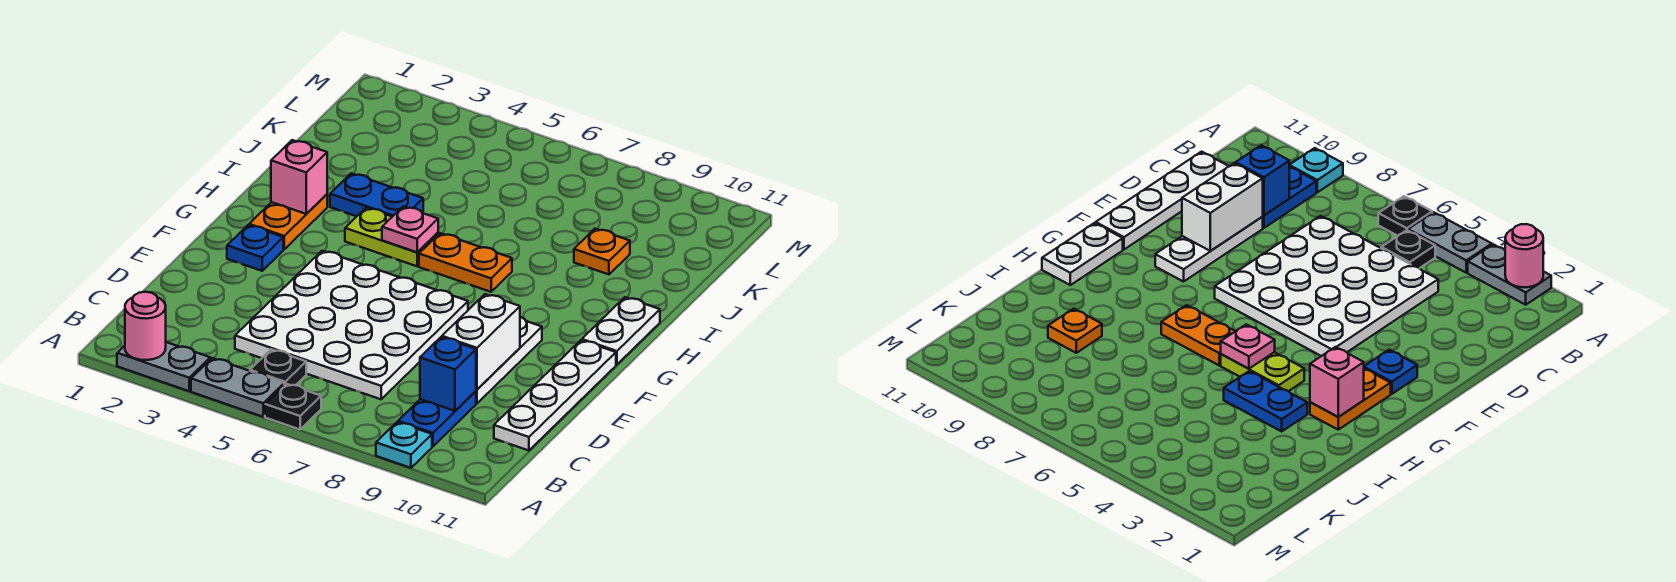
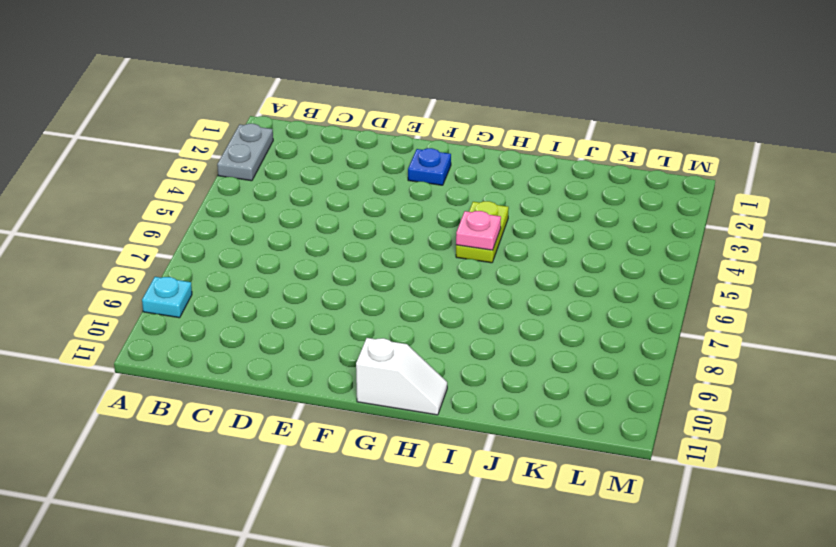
white slope G11:H11 level 1 top G -> white plate G11:H11 level 1
none -> grey plate A4:A5 level 1
none -> black plate A6 level 1
none -> black plate B5 level 1

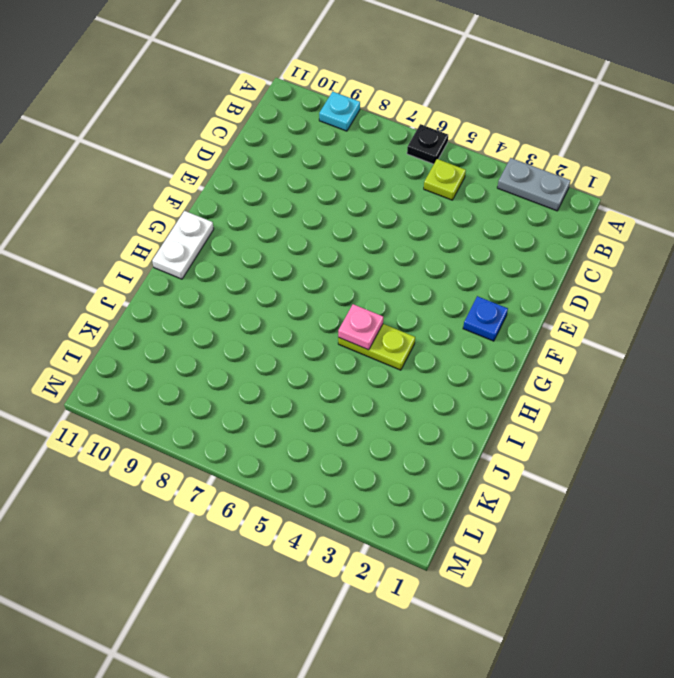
lime plate B5 level 1 -> black plate B5 level 1
none -> grey plate A4:A5 level 1
none -> blue plate B9:C9 level 1
none -> white plate C4:F7 level 1

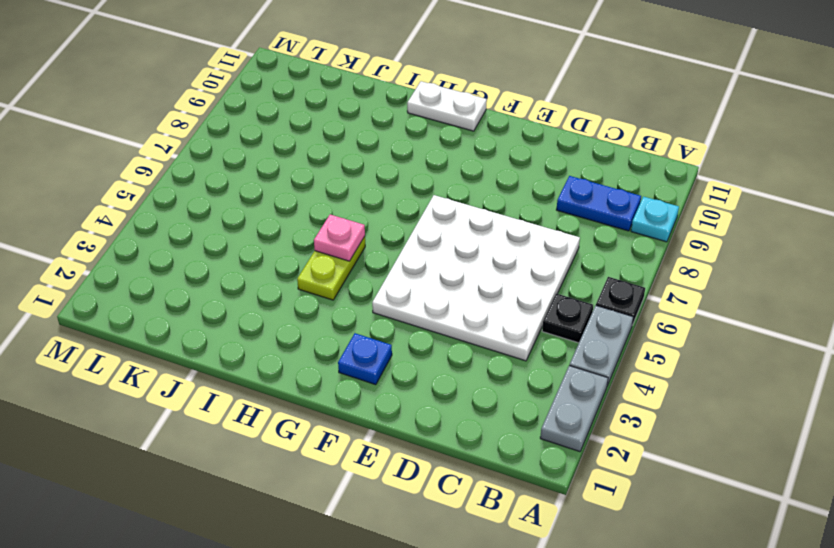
none -> white plate C11:F11 level 1
none -> white plate D9:F9 level 1
none -> orange plate G2:H2 level 1

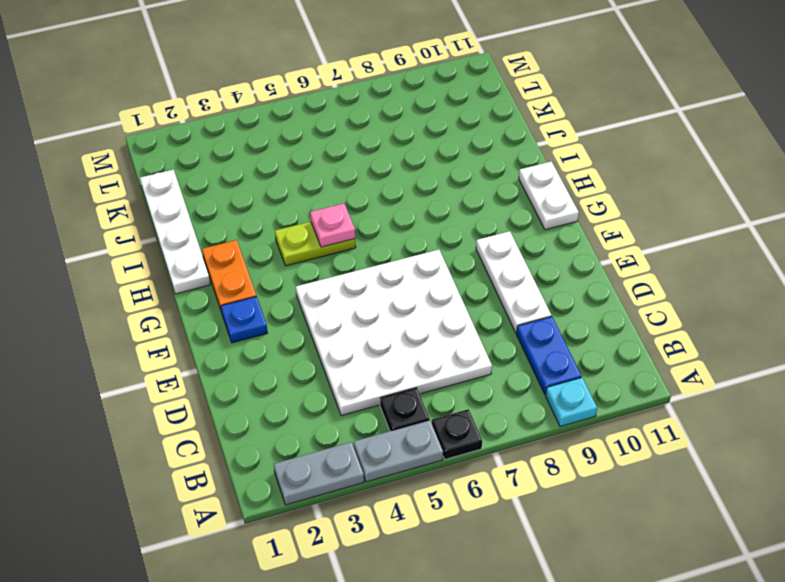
white plate H1:K1 level 1 -> white plate C11:F11 level 1
none -> orange plate H6:H7 level 1
none -> blue plate I3:I4 level 1
none -> orange plate J9 level 1

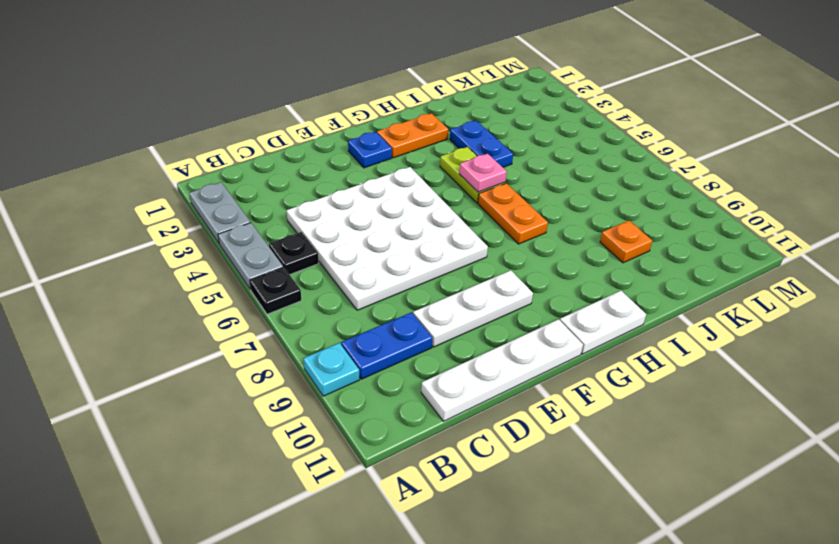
none -> pink round brick A2 level 2
none -> blue brick C9 level 2
none -> white brick D9:E9 level 2

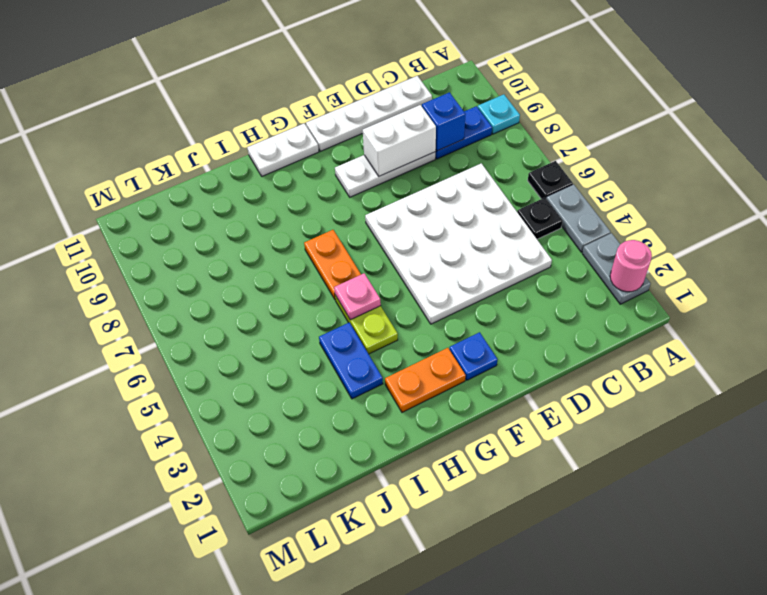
none -> orange plate J9 level 1
none -> pink brick H2 level 2

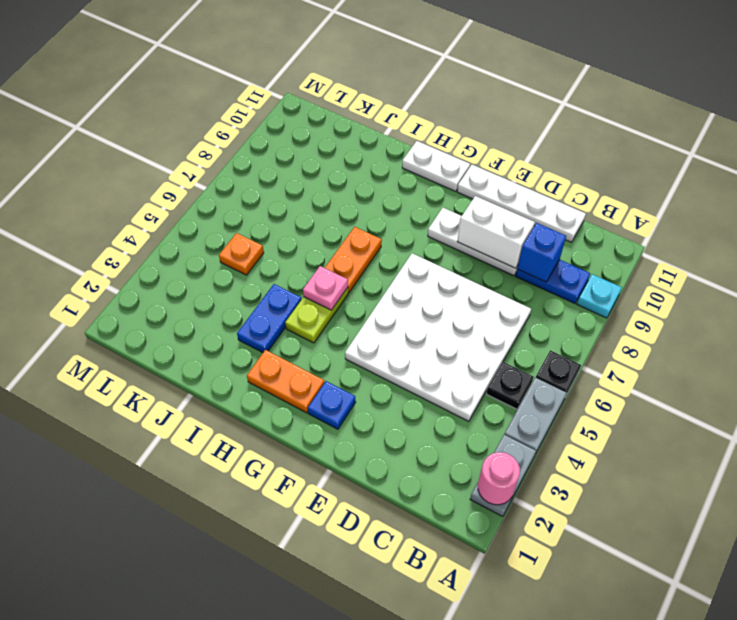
orange plate K5 level 1 -> orange plate J9 level 1
none -> pink brick H2 level 2

